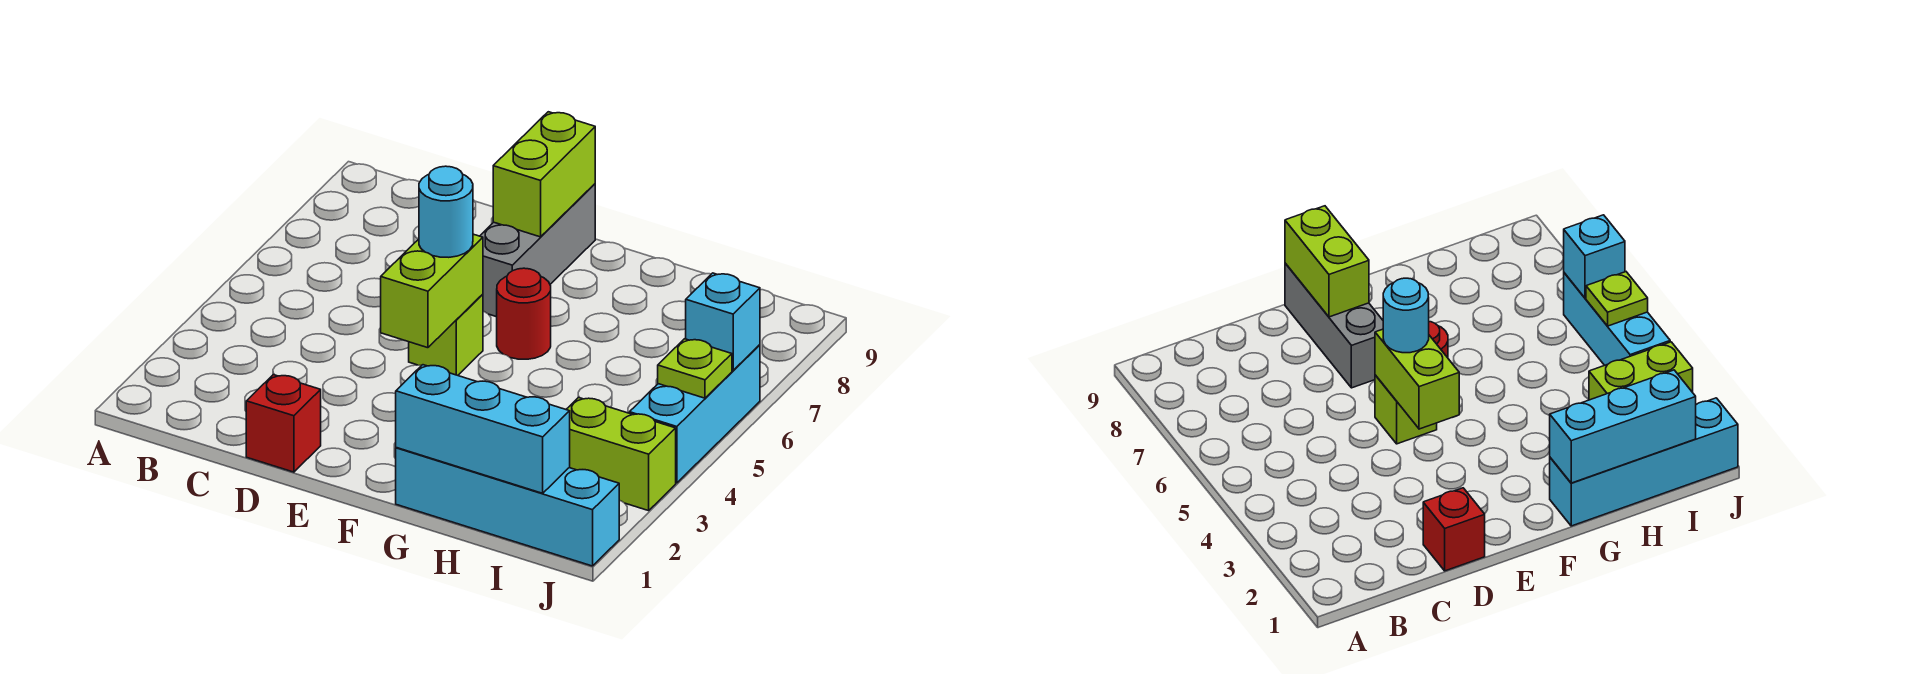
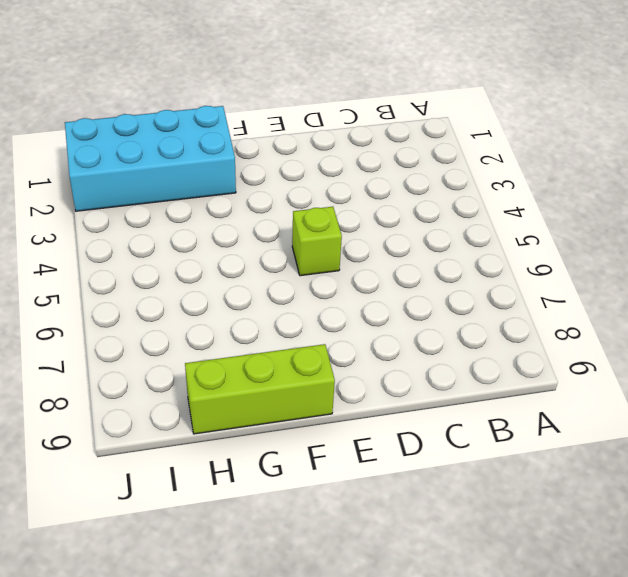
lime brick F9:H9 level 1 -> none
cyan brick G1:J2 level 1 -> cyan brick G1:J1 level 1
none -> red brick D1 level 1
none -> grey brick E7:E9 level 1
none -> red round brick F6 level 1

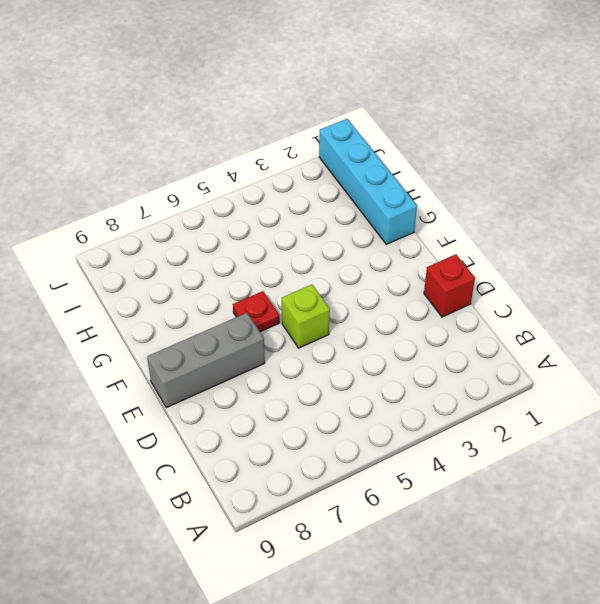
red plate F6 level 1 -> red round brick F6 level 1
none -> lime brick I3:J3 level 1
none -> cyan brick J4:J6 level 1
none -> lime brick E4:E5 level 2

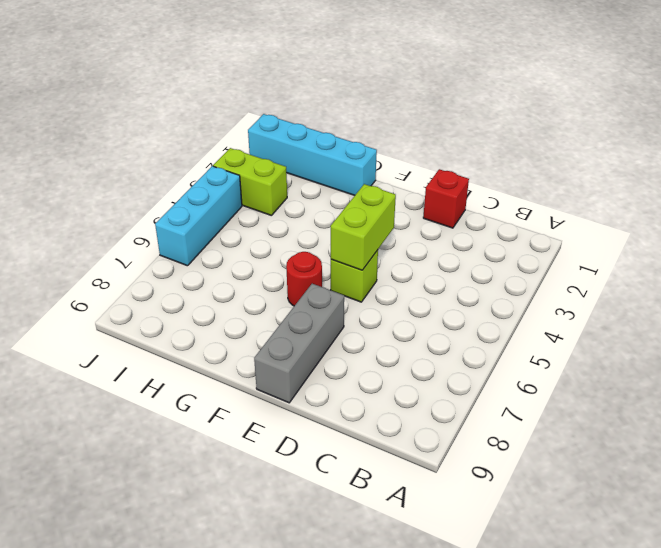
none -> lime brick E8:E9 level 2
none -> cyan brick G1:I1 level 2
none -> lime plate J5 level 2

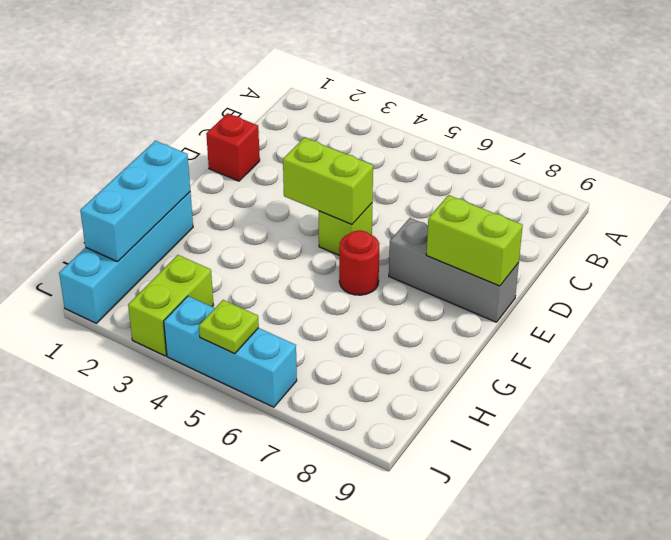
none -> cyan brick J6 level 2
none -> cyan round brick E5 level 3

